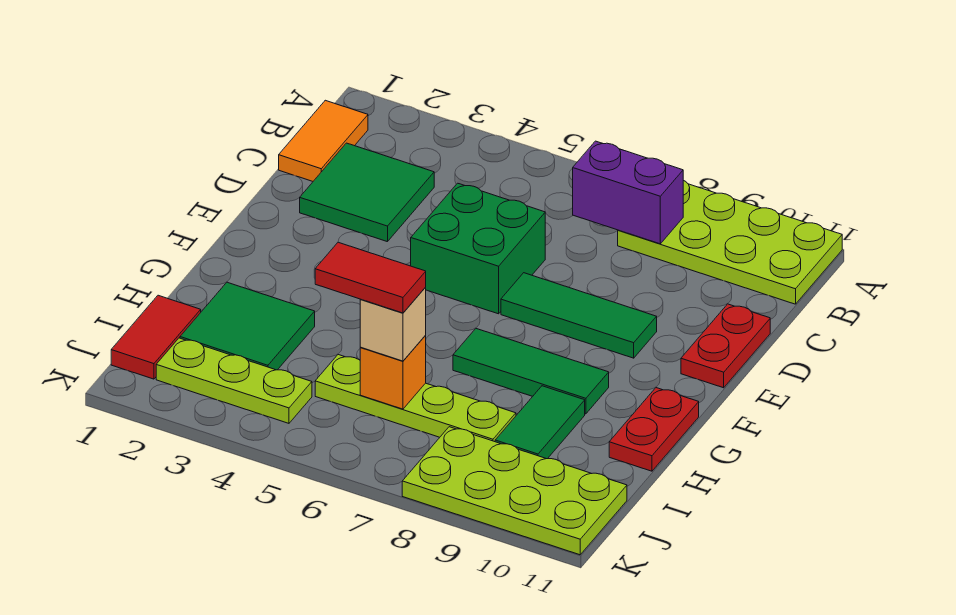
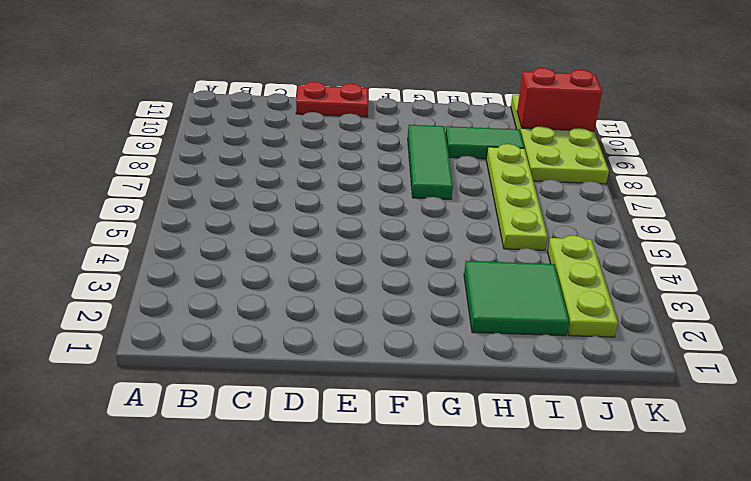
red brick J10:K10 level 2 -> none
none -> lime plate A8:B11 level 1
none -> orange tile B1:C1 level 1
none -> green tile C2:D3 level 1

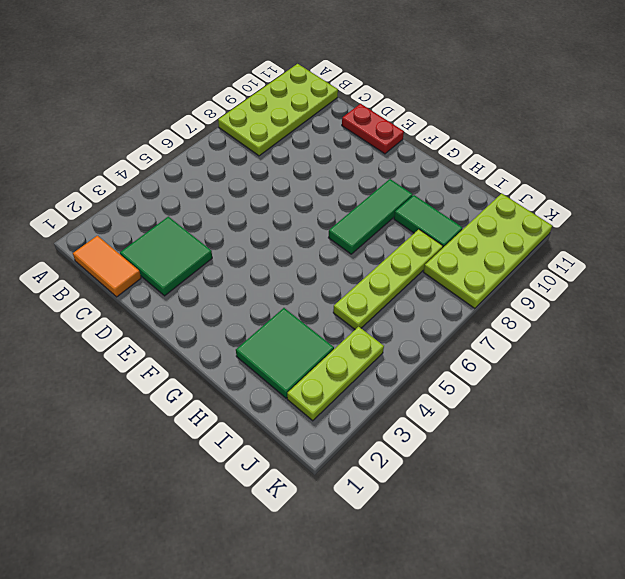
none -> green brick D5:E6 level 1
none -> green tile E7:E9 level 1
none -> red plate G11:H11 level 1

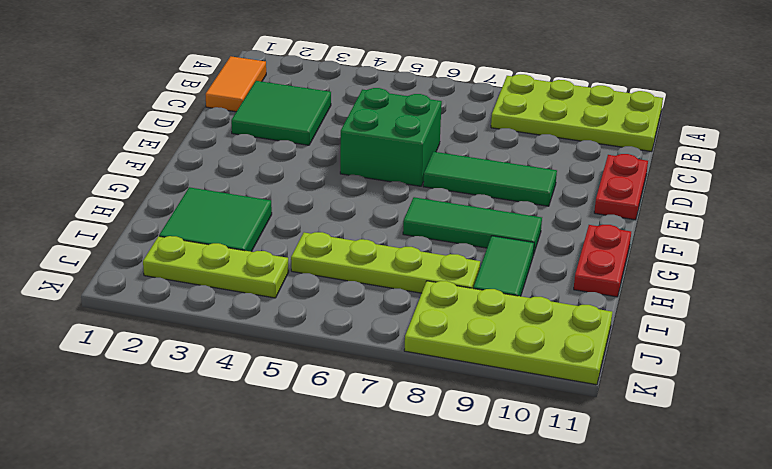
none -> red tile I1:J1 level 1
none -> purple brick B7:B8 level 2
none -> orange brick I6 level 2

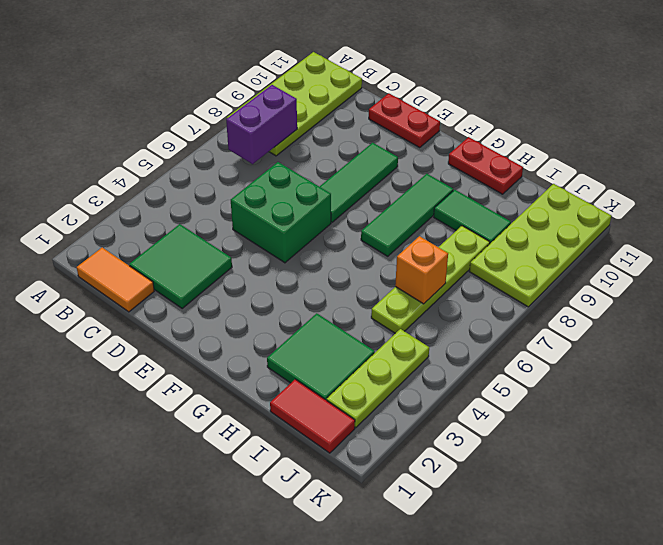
none -> tan brick I6 level 3
none -> red tile I5:I6 level 4

